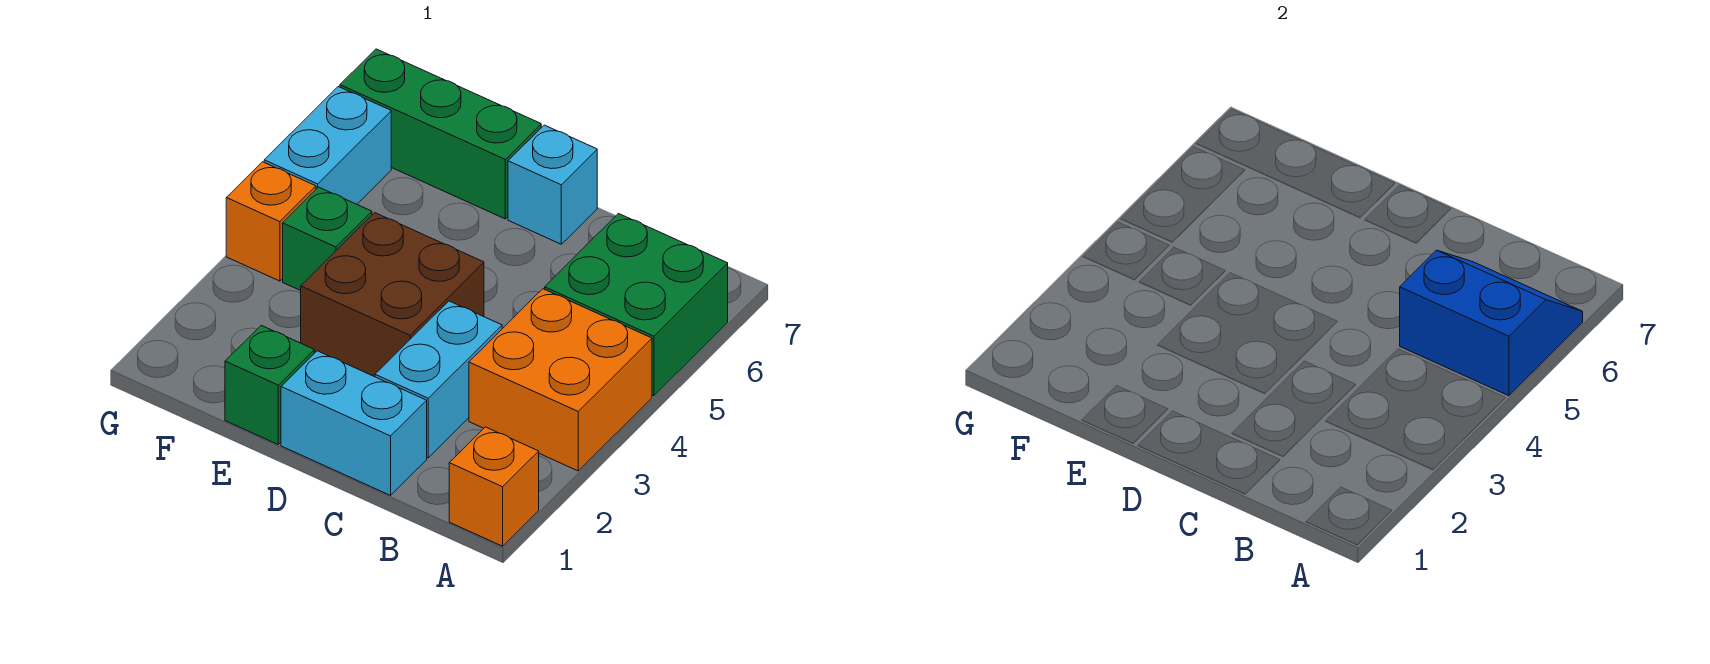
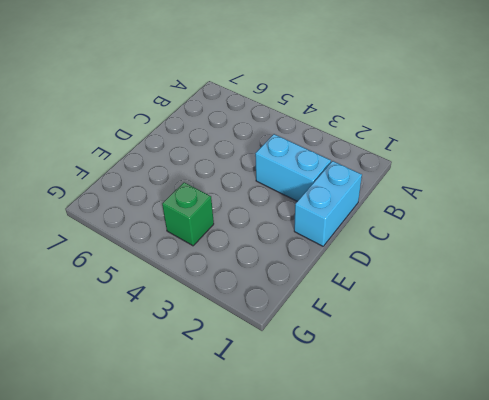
none -> orange brick A1 level 1
none -> orange brick A3:B4 level 1
none -> green brick A5:B6 level 1

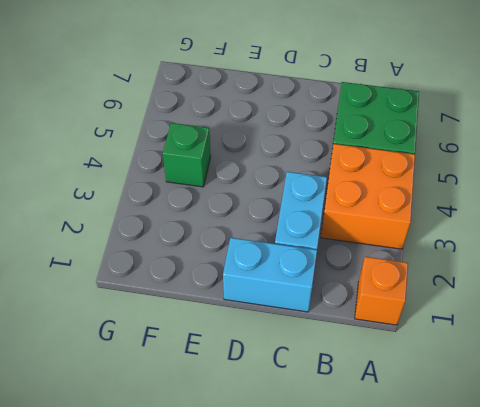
none -> brown brick D3:E4 level 1
none -> cyan brick D7 level 1
none -> green brick E1 level 1

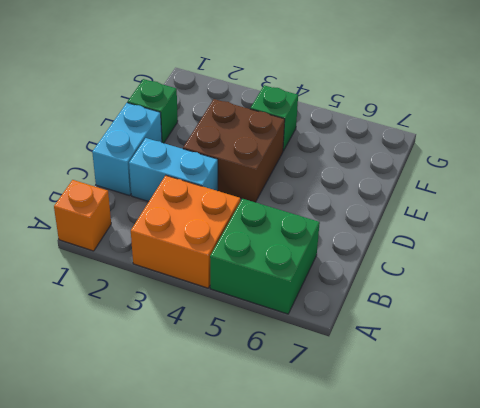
none -> cyan brick D7 level 1
none -> green brick E7:G7 level 1
none -> orange brick G4 level 1

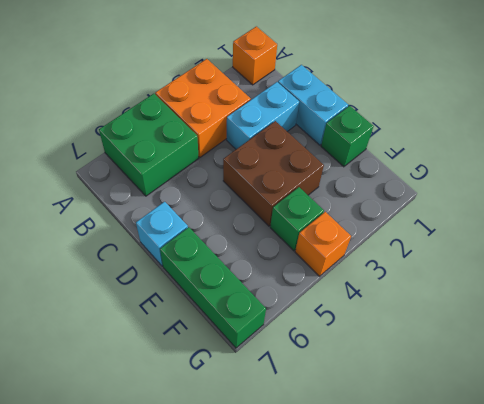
none -> cyan brick G5:G6 level 1
none -> blue slope A5:B6 level 2 top 5

